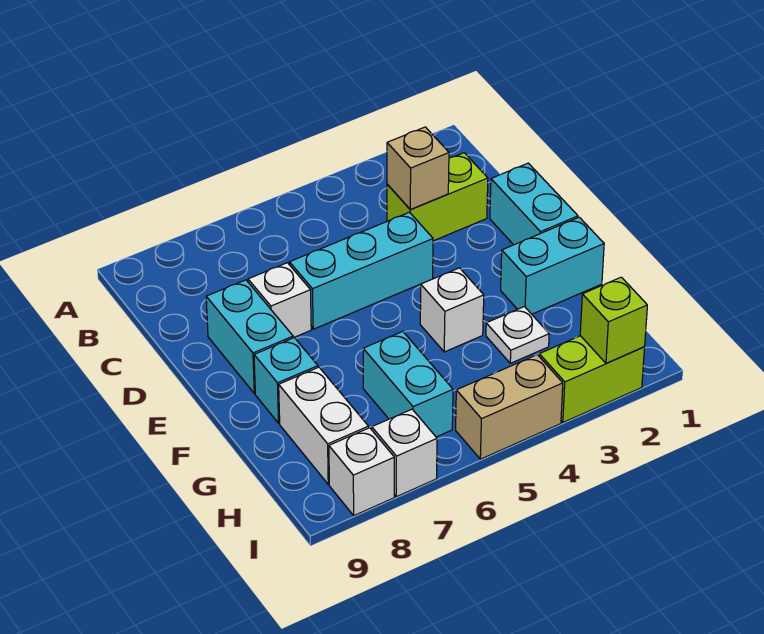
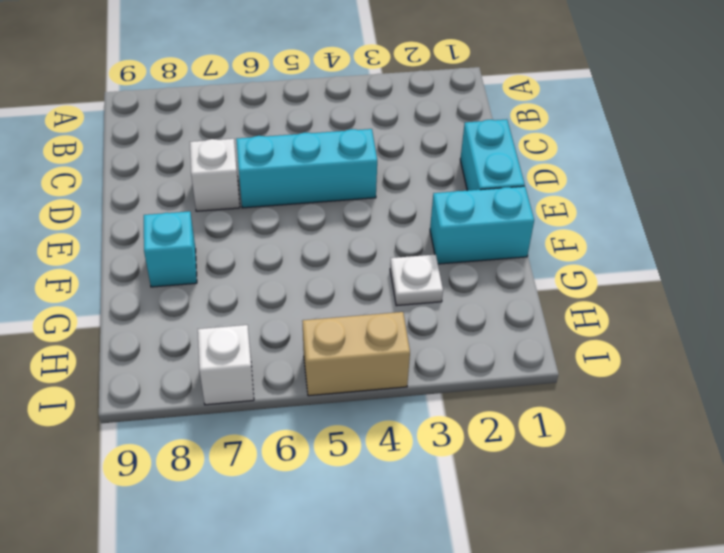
none -> lime brick C2:C3 level 1
none -> cyan brick D8:E8 level 1
none -> white brick F4 level 1

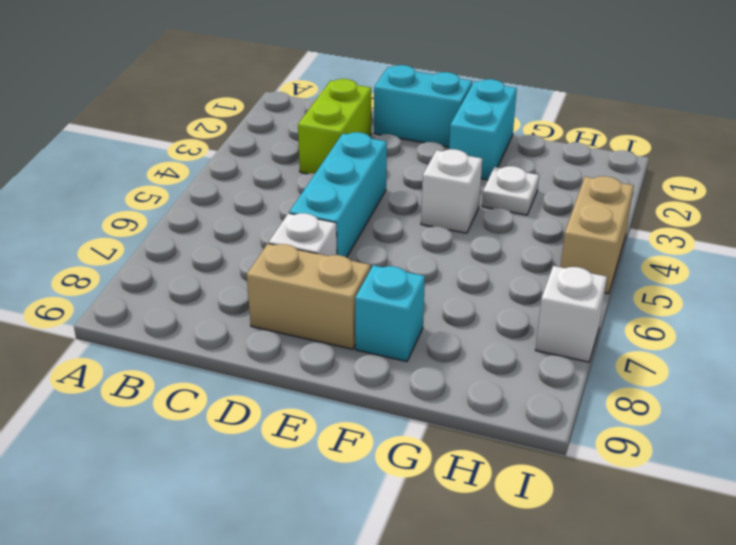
tan brick D8:E8 level 1 -> cyan brick D8:E8 level 1
none -> cyan brick G6:H6 level 1
none -> white brick G8:H8 level 1
none -> lime brick I2:I3 level 1

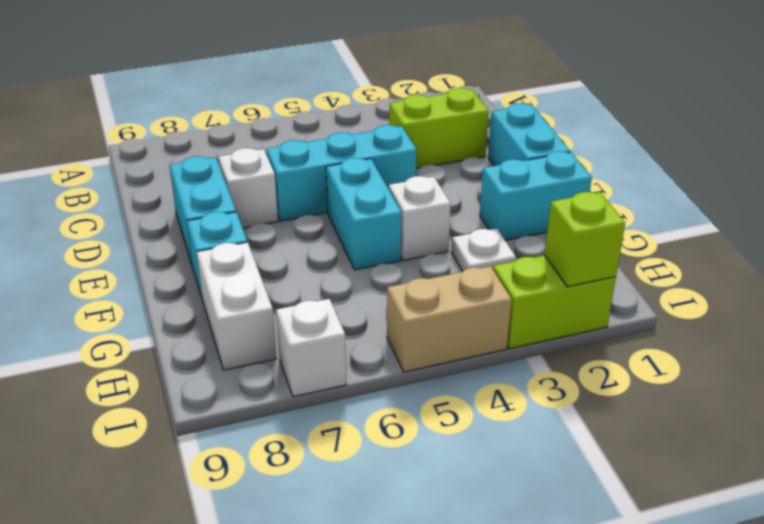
cyan brick E5:F5 level 1 -> cyan brick G6:H6 level 1
none -> white brick I8 level 1
none -> tan brick C3 level 2

